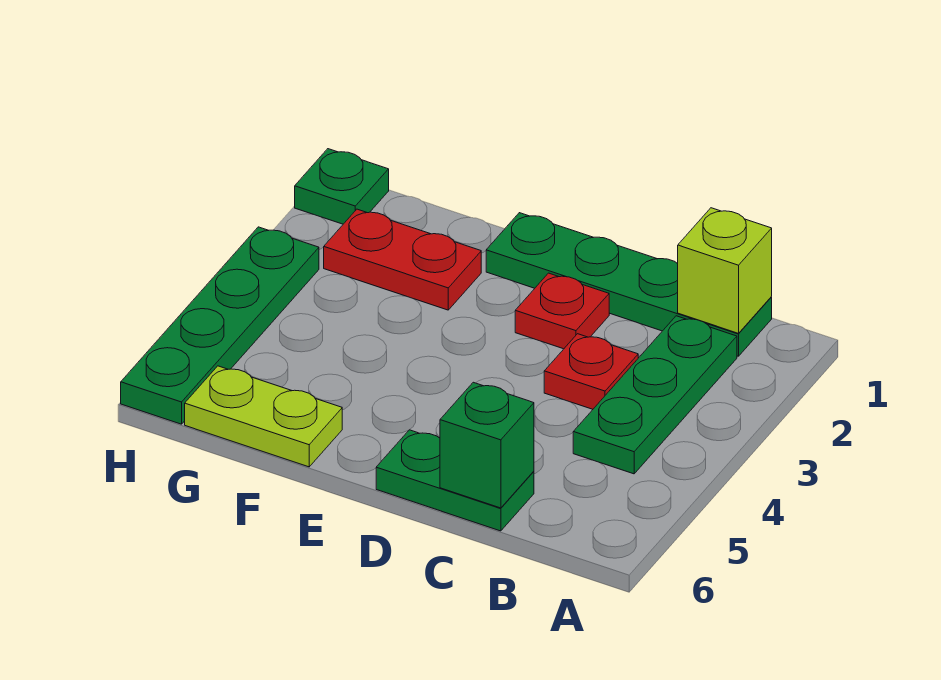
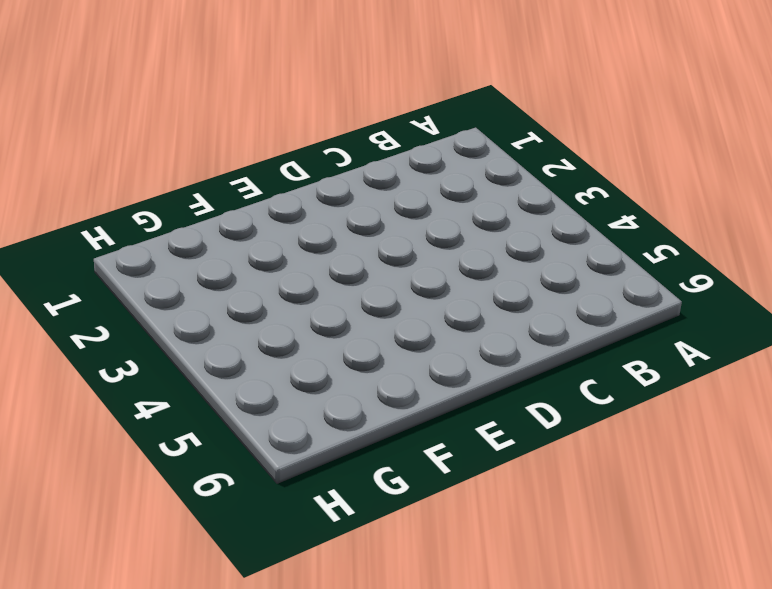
none -> green plate B1:E1 level 1
none -> green plate B2:B4 level 1

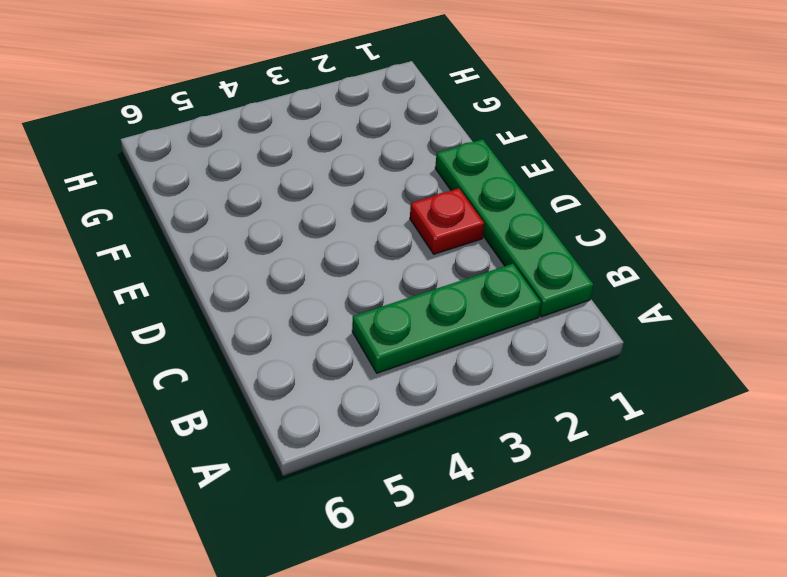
none -> red plate C3 level 1
none -> green plate C6:D6 level 1

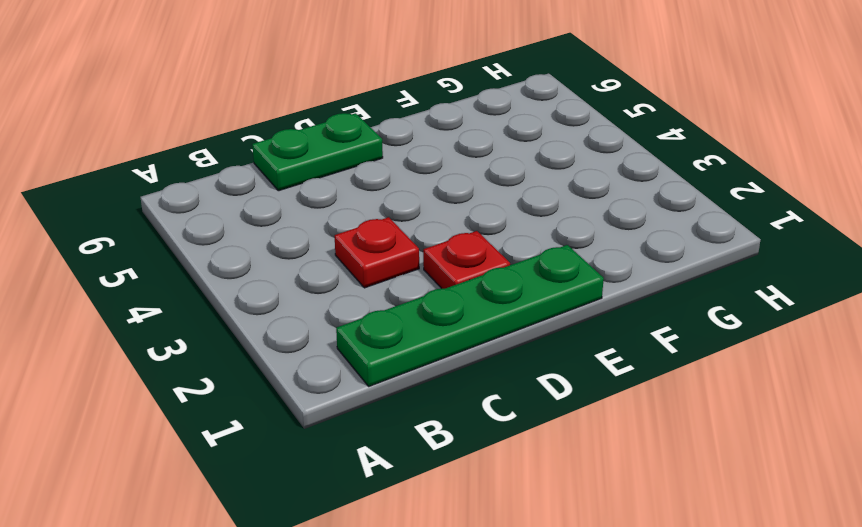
none -> green plate B2:B4 level 1
none -> red plate F2:G2 level 1

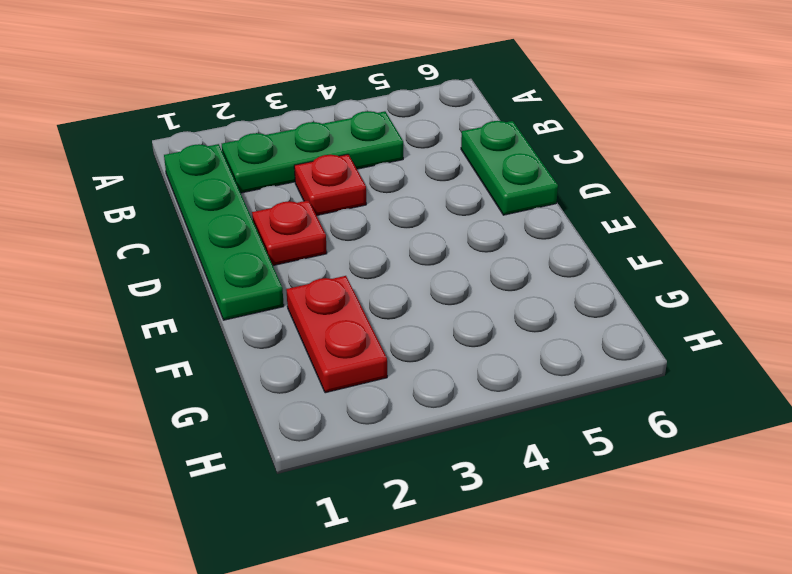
none -> lime plate F6:G6 level 1
none -> green plate H1 level 1

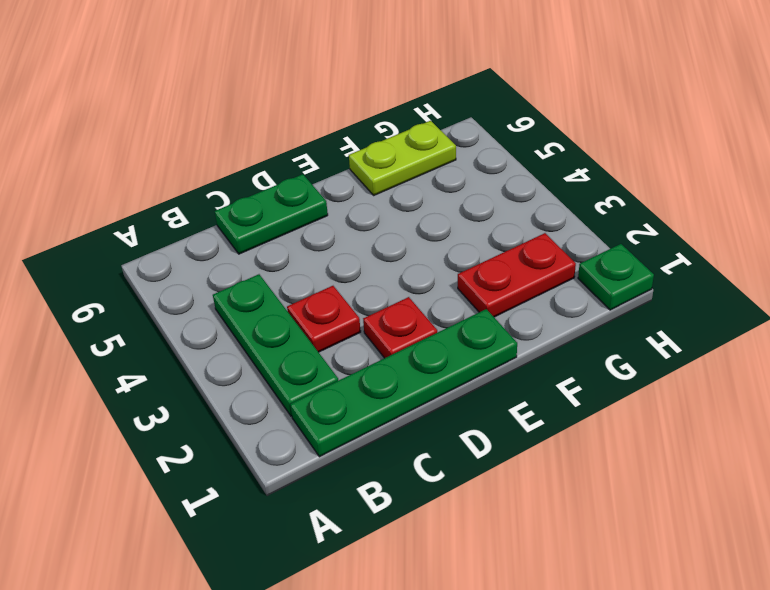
none -> green plate H3:H6 level 1
none -> lime brick B1 level 2

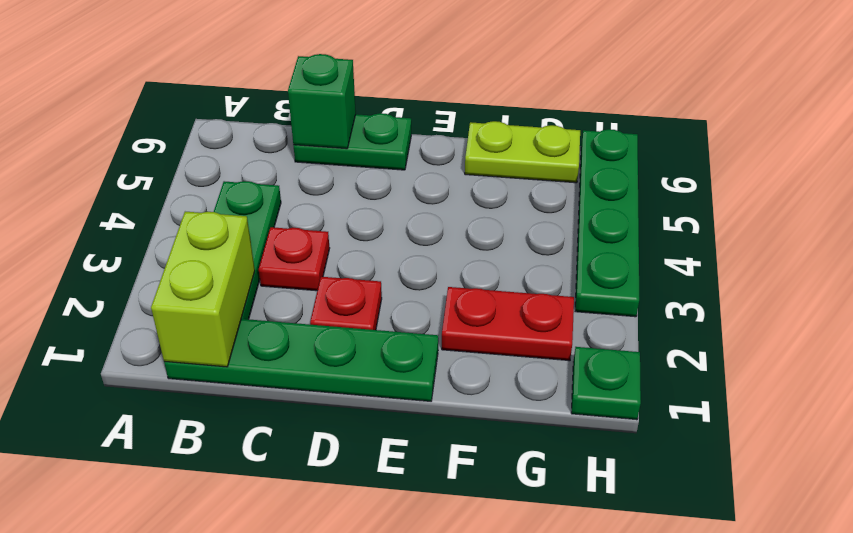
lime brick B1:B2 level 2 -> lime brick B1 level 2

